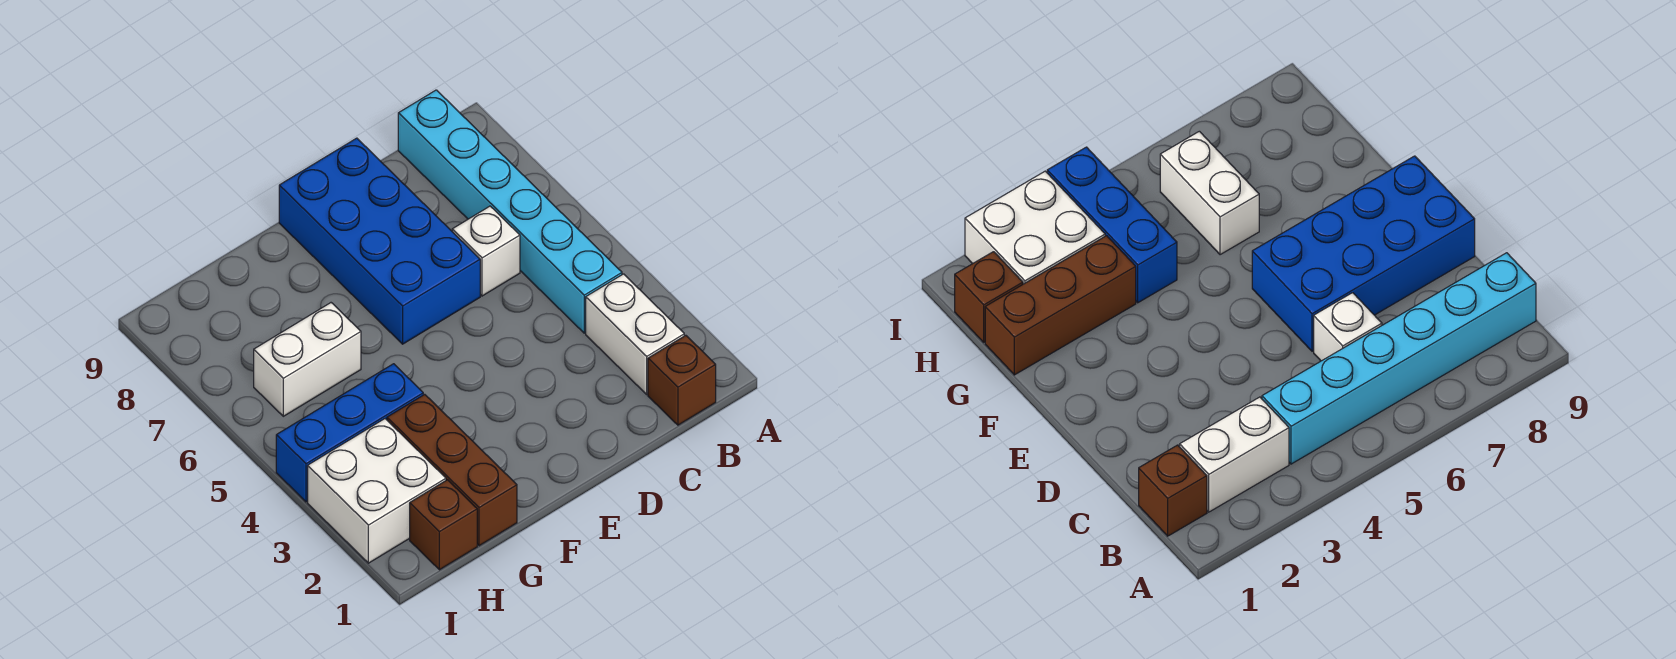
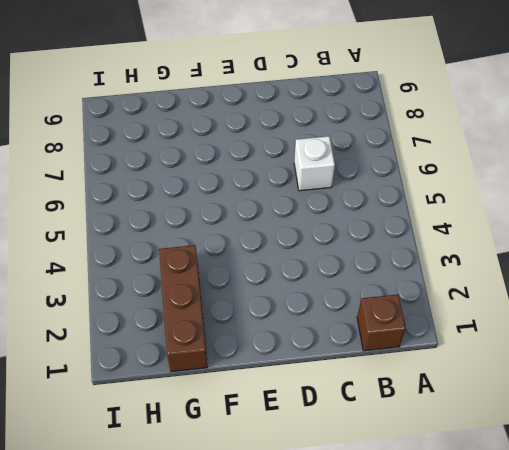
none -> white brick B2:B3 level 1
none -> cyan brick B4:B9 level 1

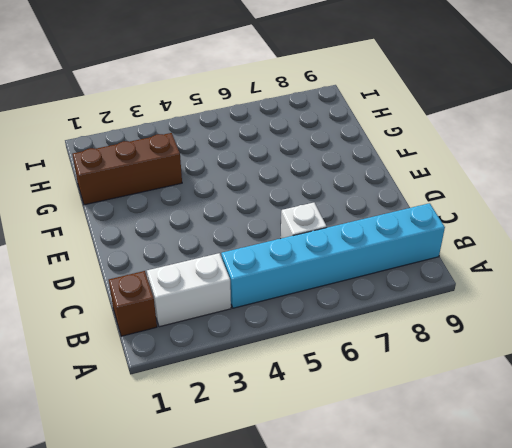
none -> blue brick D6:E9 level 1
none -> blue brick G4:I4 level 1

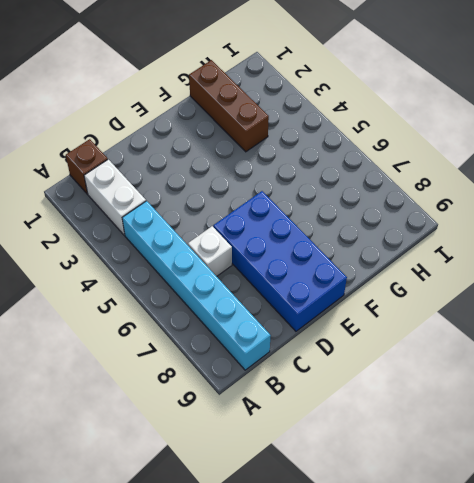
none -> blue brick G4:I4 level 1
none -> white brick G6:H6 level 1

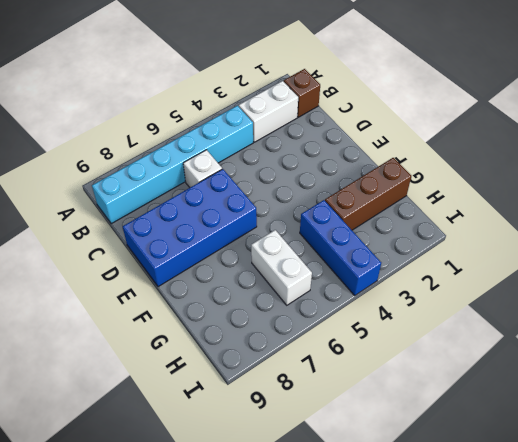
none -> brown brick H1 level 1
none -> white brick H2:I3 level 1

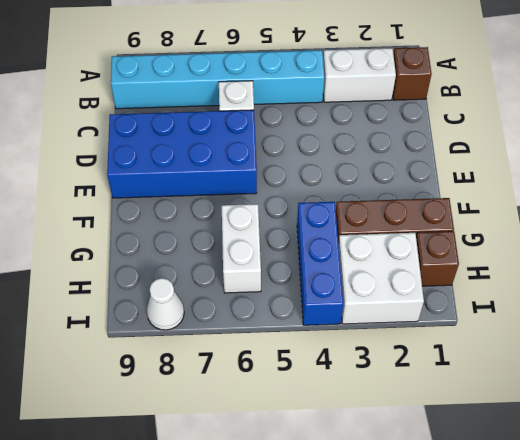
white cone I8 level 1 -> none

